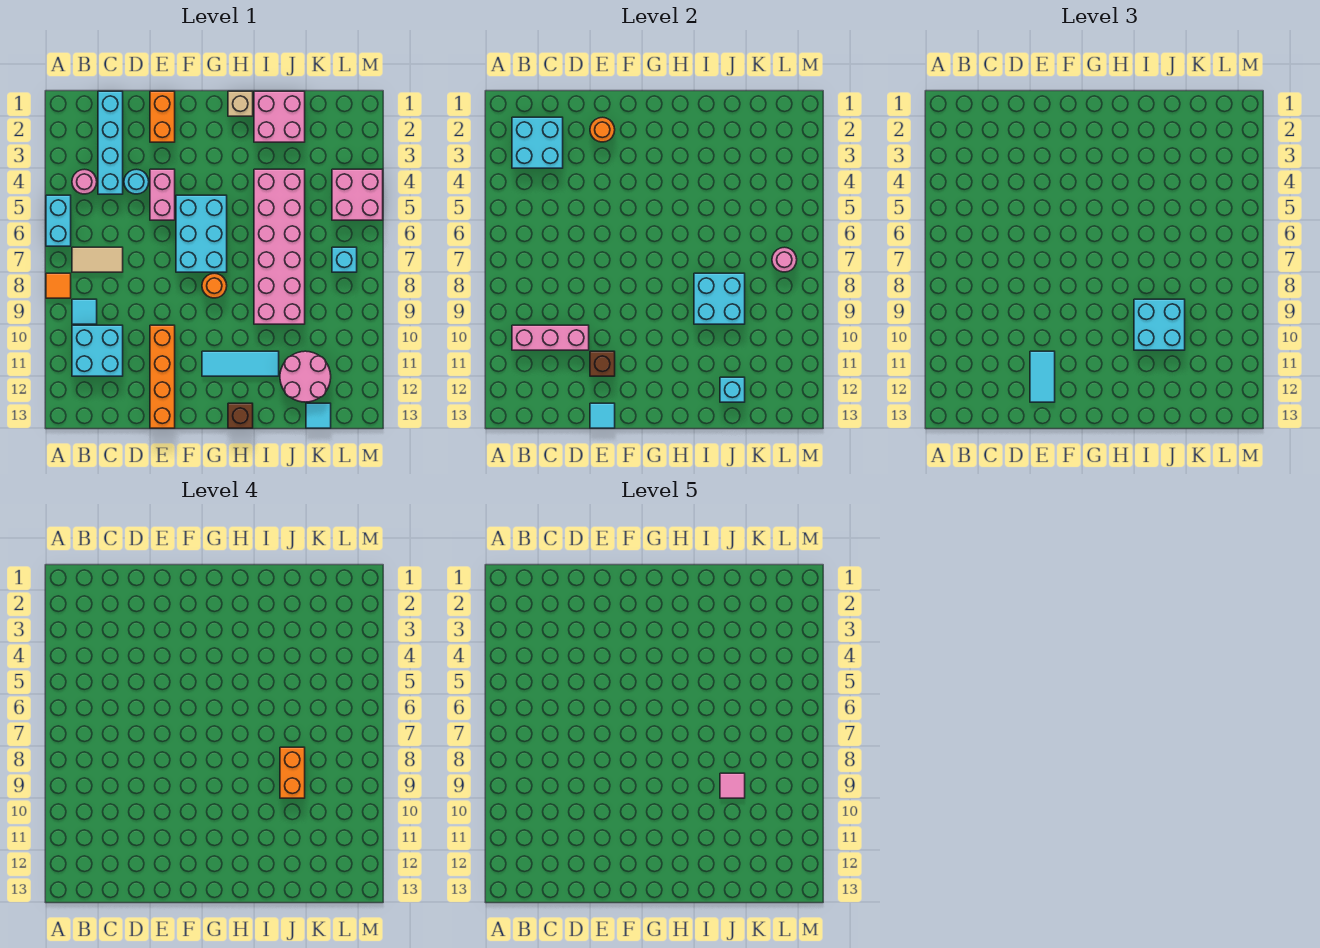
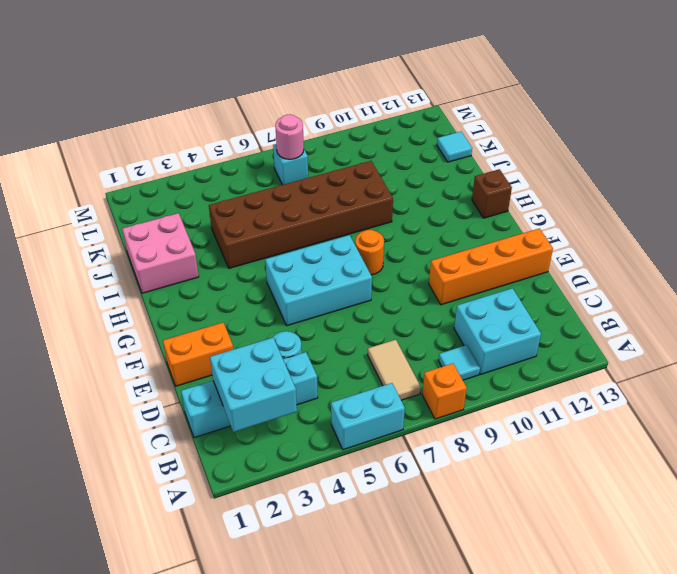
orange brick A8 level 1 -> orange tile A8 level 1
brown brick I4:J9 level 1 -> pink brick I4:J9 level 1
none -> pink round brick B4 level 1
none -> pink brick E4:E5 level 1
none -> cyan tile G11:I11 level 1
none -> tan brick H1 level 1

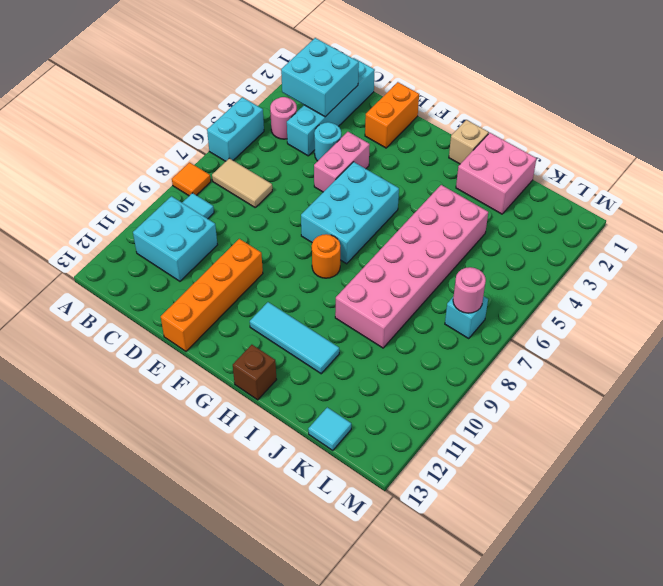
none -> pink round brick J11:K12 level 1
none -> pink brick L4:M5 level 1
none -> pink brick B10:D10 level 2
none -> orange round brick E2 level 2

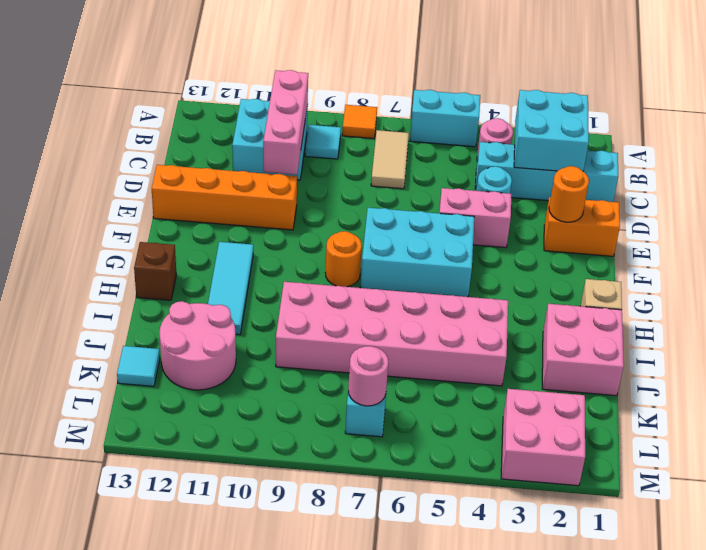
pink brick L2:M3 level 1 -> pink brick L4:M5 level 1
none -> brown brick E11 level 2
none -> cyan tile E13 level 2
none -> cyan brick I8:J9 level 2
none -> cyan brick J12 level 2

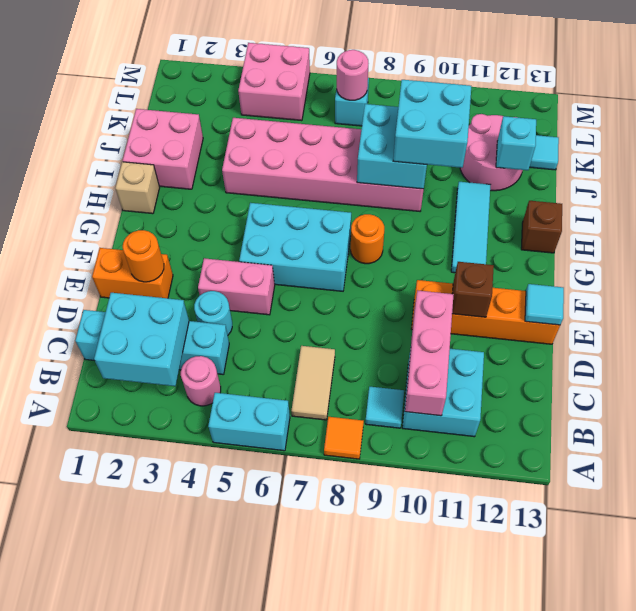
none -> cyan tile E11:E12 level 3
none -> orange brick J8:J9 level 4
none -> pink tile J9 level 5

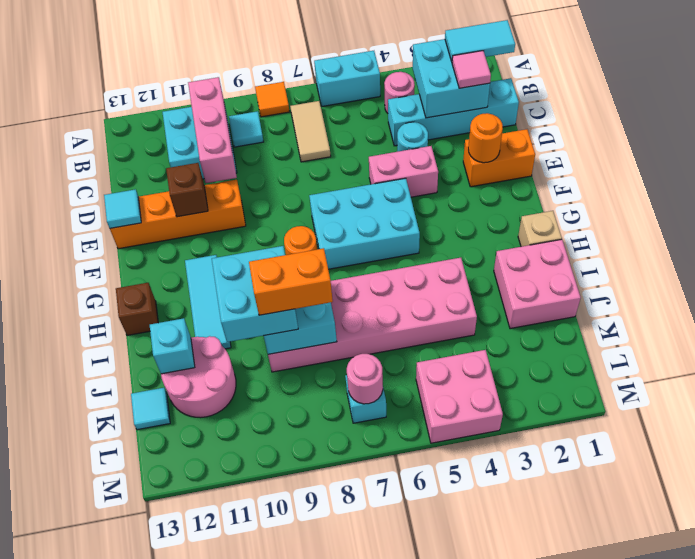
cyan tile B1:B2 level 3 -> cyan tile E11:E12 level 3
pink tile C2 level 3 -> pink tile J9 level 5

